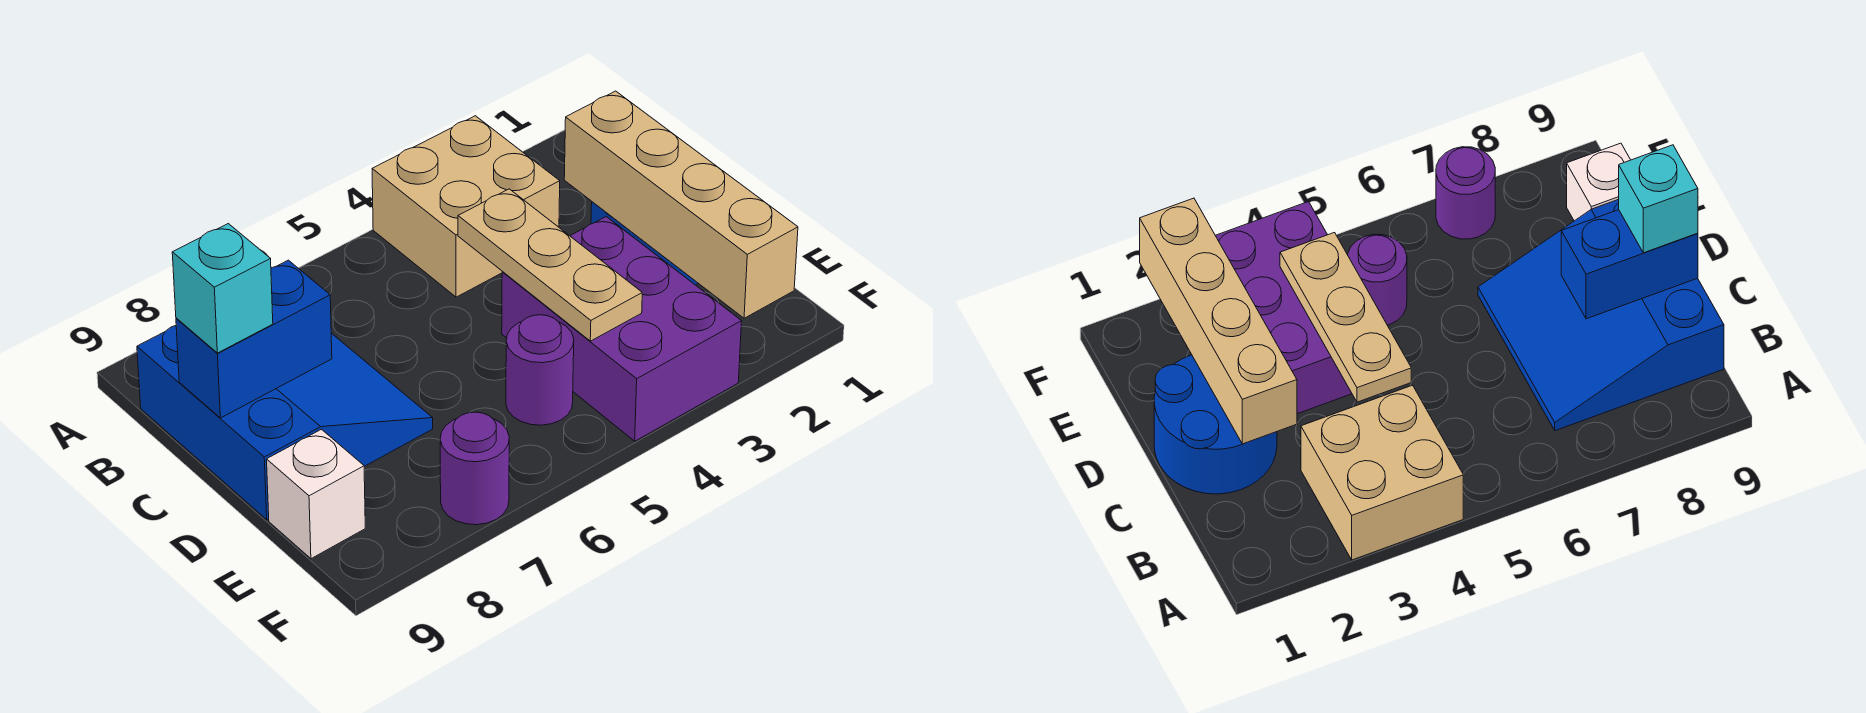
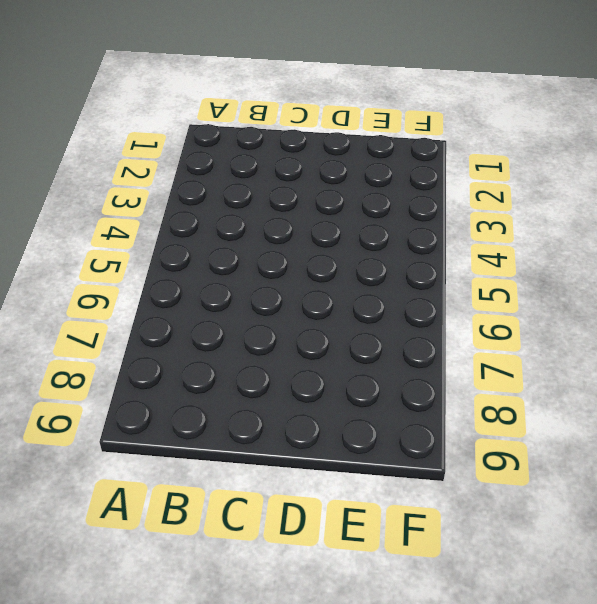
none -> tan brick A3:B4 level 1
none -> blue slope B7:D9 level 1 top 9

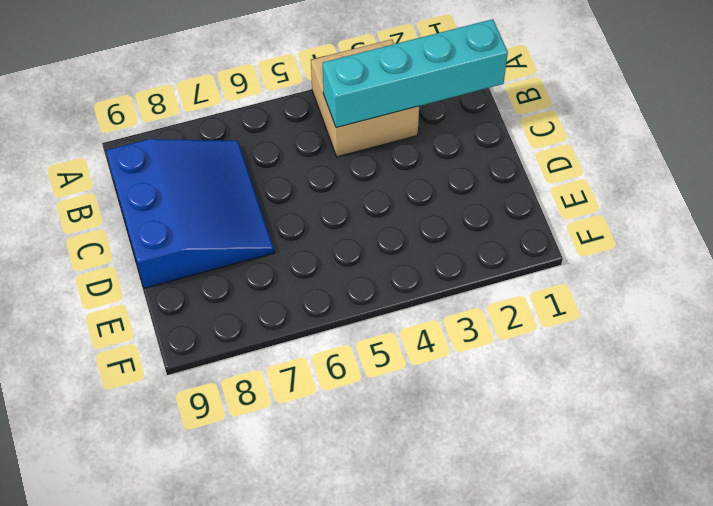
cyan brick B1:B4 level 2 -> none
none -> blue round brick C1:D2 level 1
none -> purple brick D3:F4 level 1

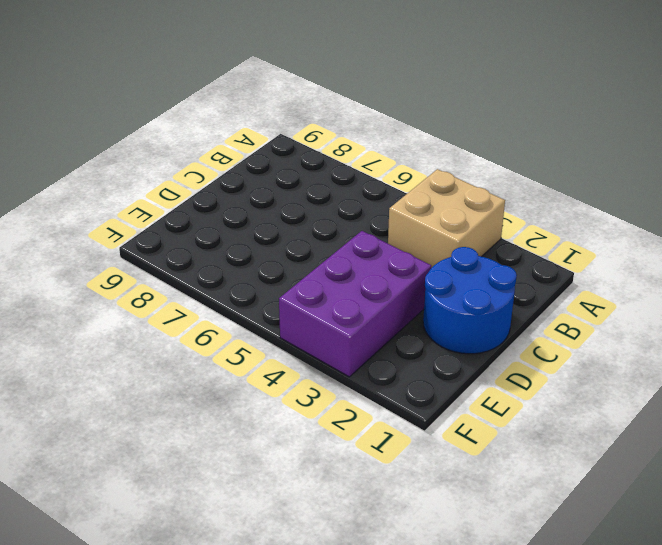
none -> blue slope B7:D9 level 1 top 9
none -> purple round brick E5 level 1

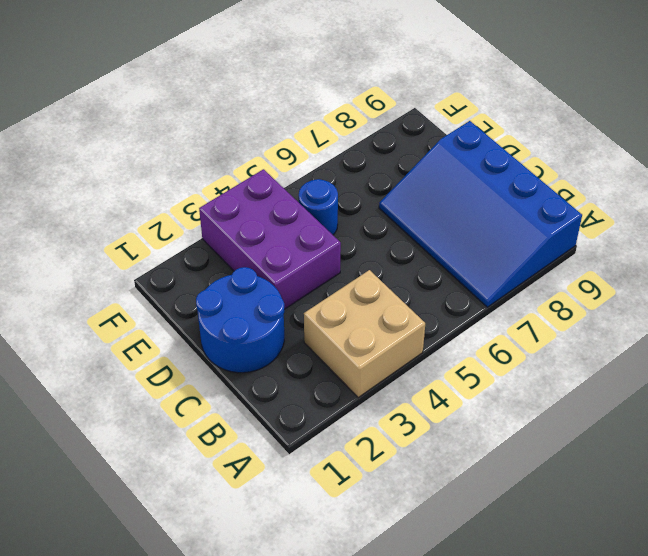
blue slope A7:D9 level 1 top 9 -> blue slope B7:D9 level 1 top 9
blue round brick E5 level 1 -> purple round brick E5 level 1
none -> white brick E9 level 1
none -> purple round brick F7 level 1

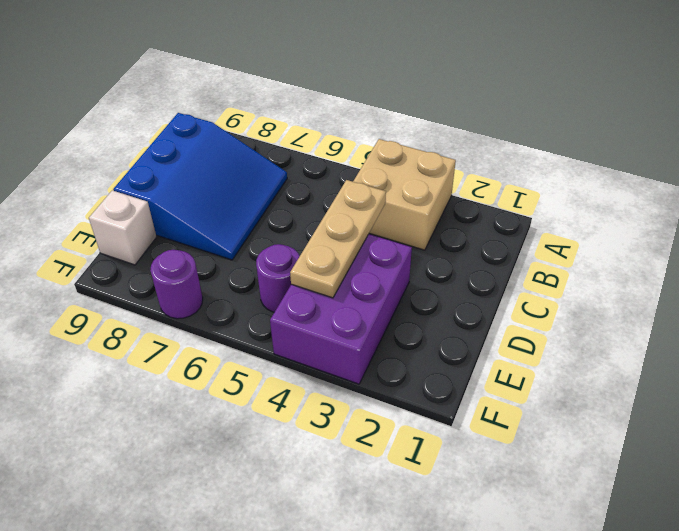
none -> blue round brick C1:D2 level 1
none -> tan brick C2:F2 level 2

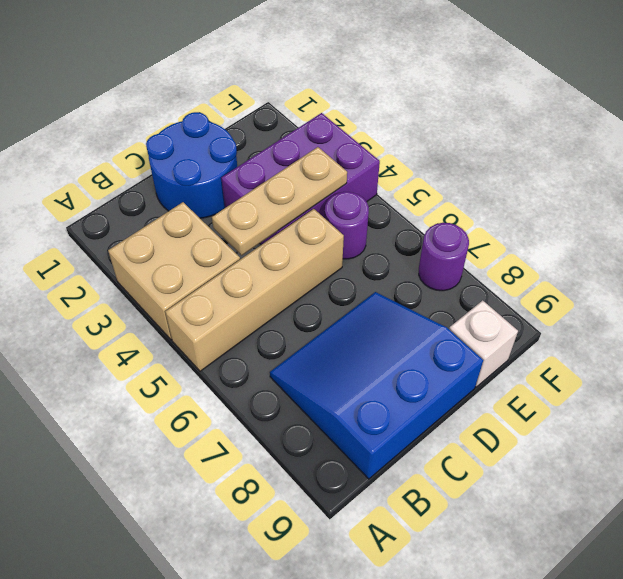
tan brick A5:D5 level 1 -> tan brick C2:F2 level 2
none -> blue brick C8:C9 level 2
none -> cyan brick C9 level 3

